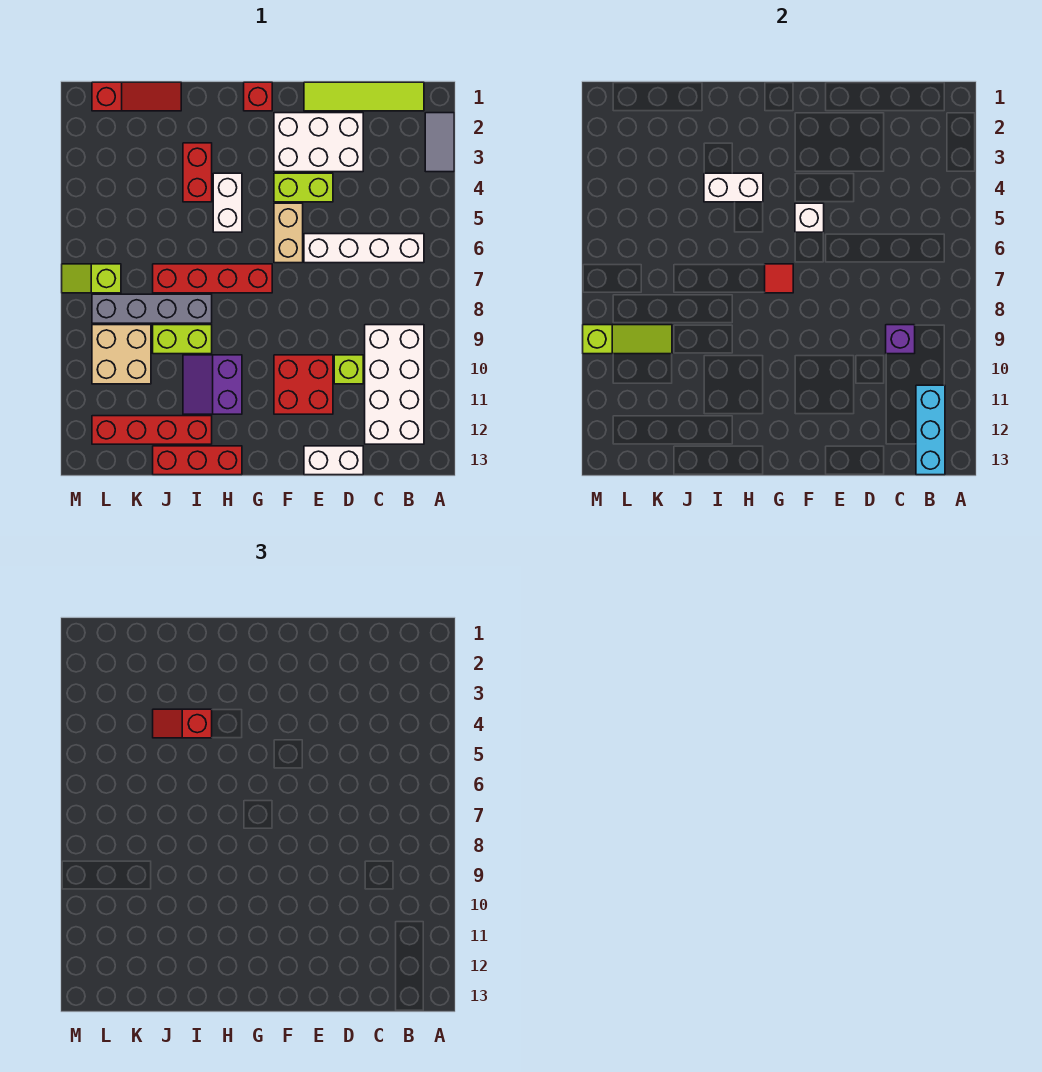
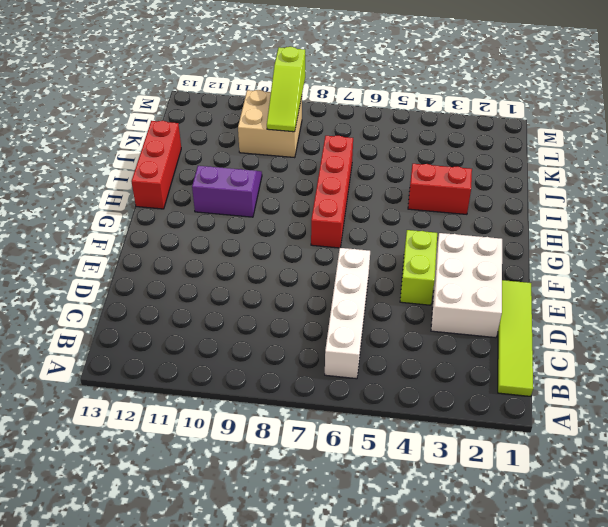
none -> grey tile A2:A3 level 1
none -> white brick B9:C12 level 1
none -> lime brick D10 level 1

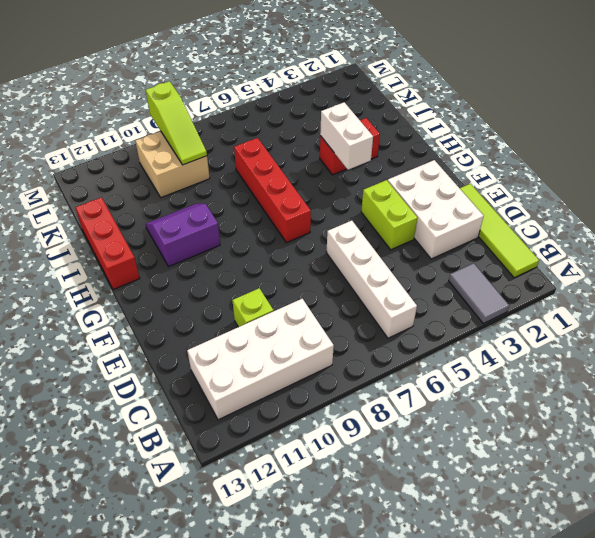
grey tile A3:B3 level 1 -> grey tile A2:A3 level 1
none -> white brick D13:E13 level 1
none -> red brick E10:F11 level 1
none -> tan brick F5:F6 level 1

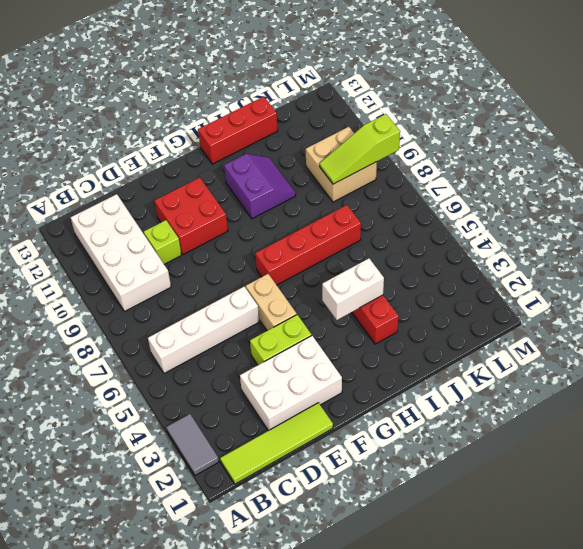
none -> white brick D13:E13 level 1
none -> red brick G1 level 1
none -> white brick H4:H5 level 1

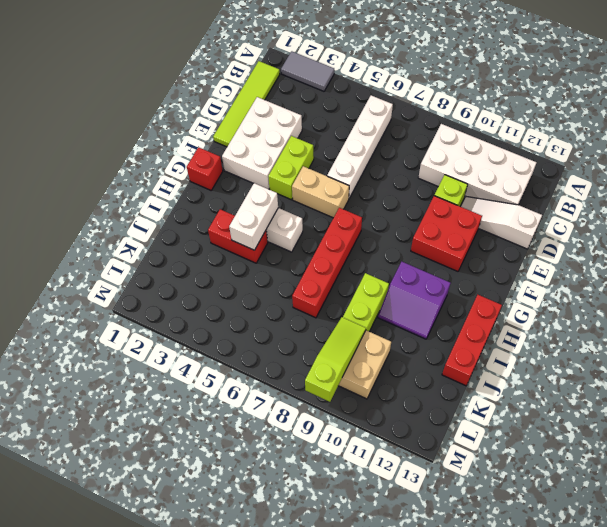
white slope D11:D13 level 1 top 13 -> white brick D13:E13 level 1
none -> grey brick I8:L8 level 1
none -> red brick I12:L12 level 1
none -> red slope J1:L1 level 1 top L

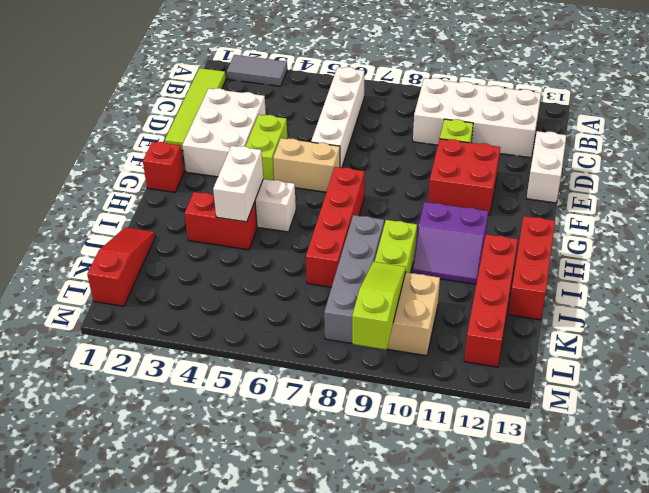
none -> lime slope L7:M7 level 1 top L
none -> cyan brick B11:B13 level 2
none -> purple brick C9 level 2

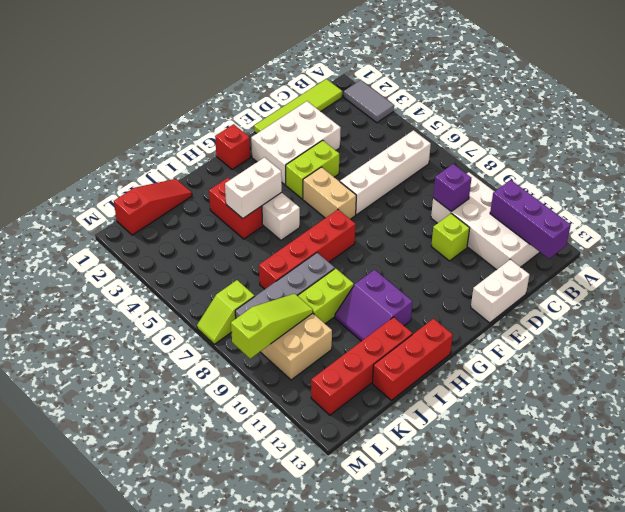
purple brick B11:B13 level 2 -> cyan brick B11:B13 level 2
none -> red brick E10:F11 level 1
none -> white brick F5 level 2
none -> red tile G7 level 2

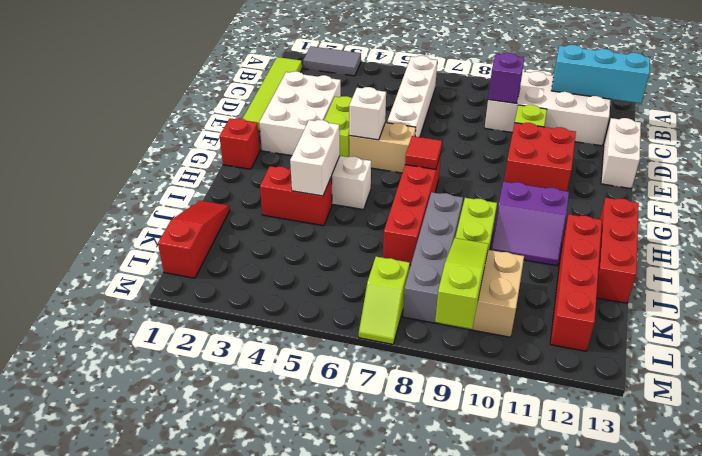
none -> red slope I4:J4 level 3 top I

